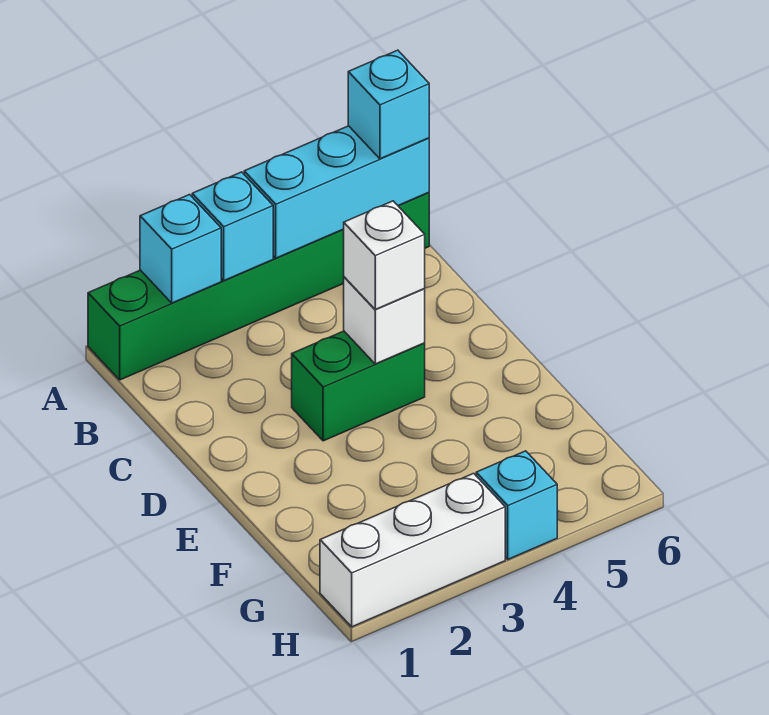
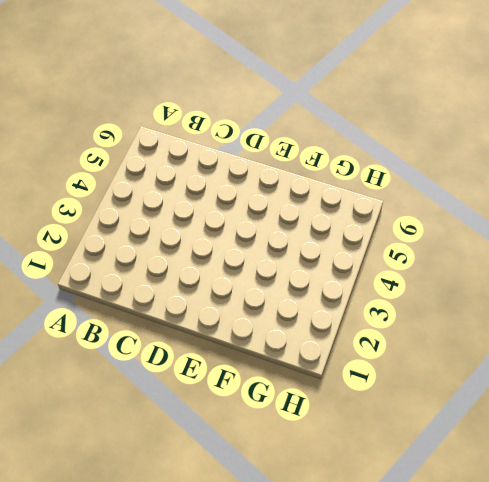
none -> green brick A1:A6 level 1
none -> green brick D3:D4 level 1

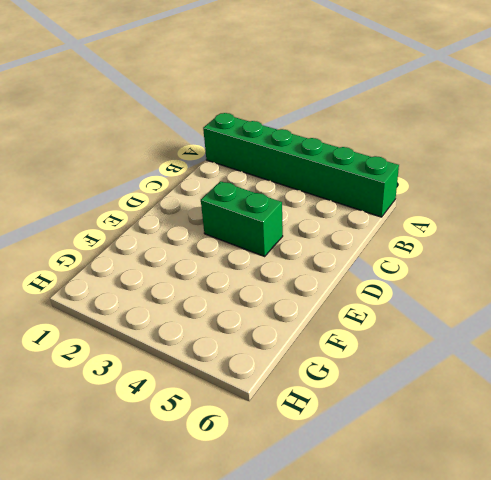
none -> white brick H1:H3 level 1
none -> cyan brick H4 level 1

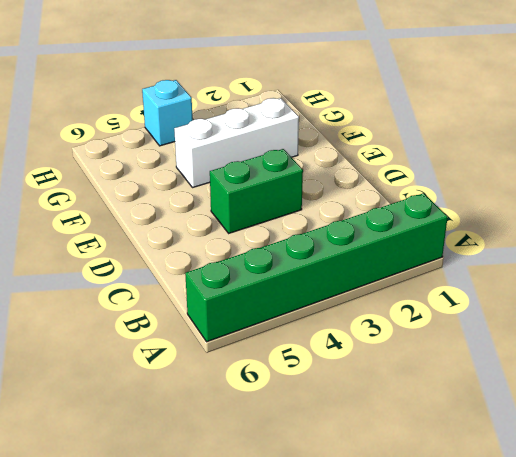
white brick F2:F4 level 1 -> white brick H1:H3 level 1
none -> cyan brick A2 level 2
none -> cyan brick A3 level 2

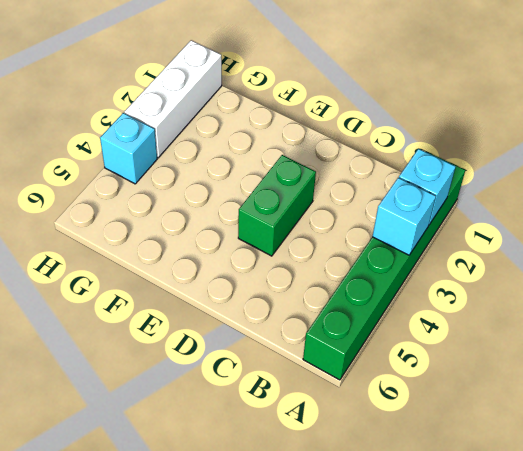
none -> cyan brick A4:A6 level 2
none -> white brick D4 level 2

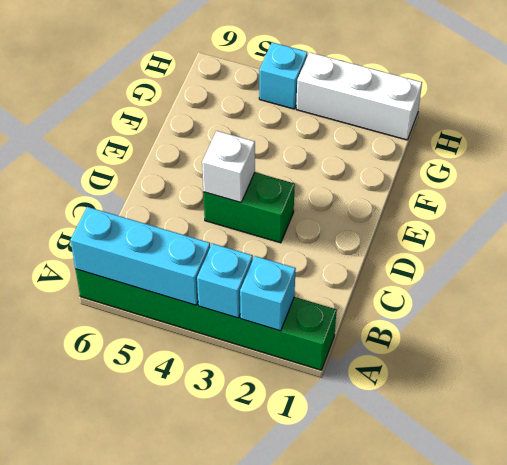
none -> cyan brick A6 level 3
none -> white brick D4 level 3

